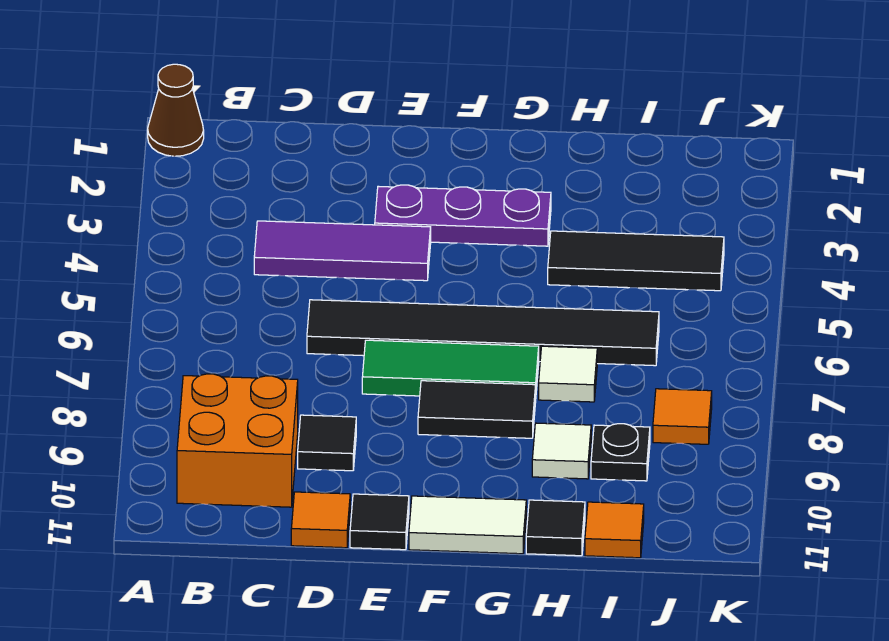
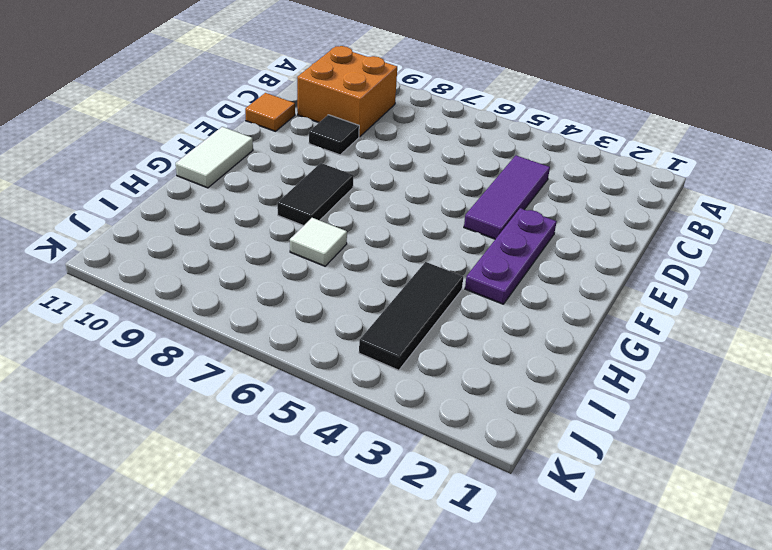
none -> brown cone A1 level 1
none -> black tile D6:I6 level 1
none -> green tile E7:G7 level 1

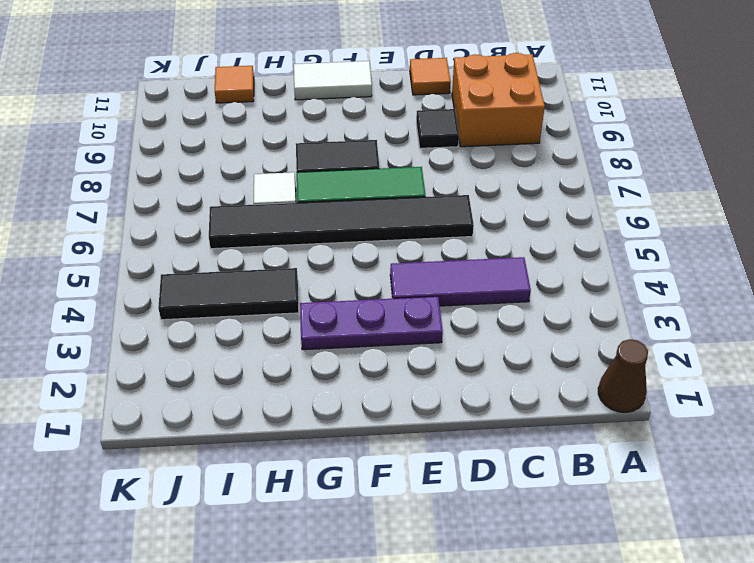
none -> black tile E11 level 1
none -> white tile H9 level 1
none -> black tile H11 level 1

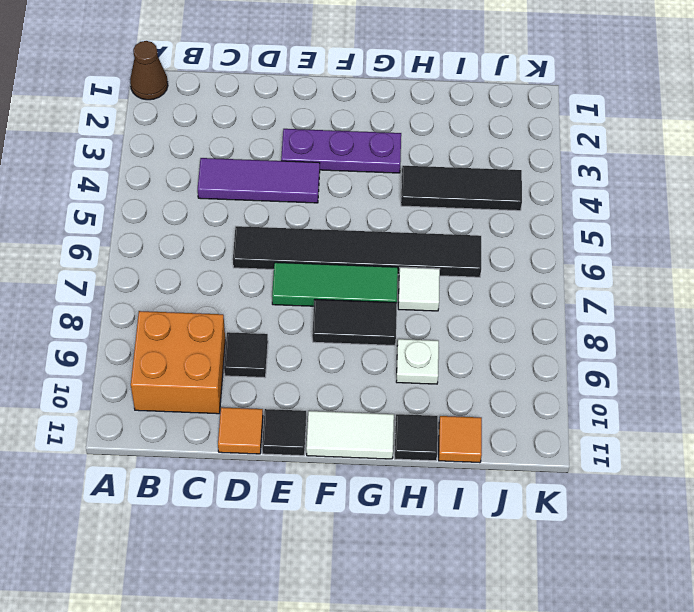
white plate H9 level 1 -> white tile H9 level 1
none -> black plate I9 level 1
none -> orange tile J8 level 1

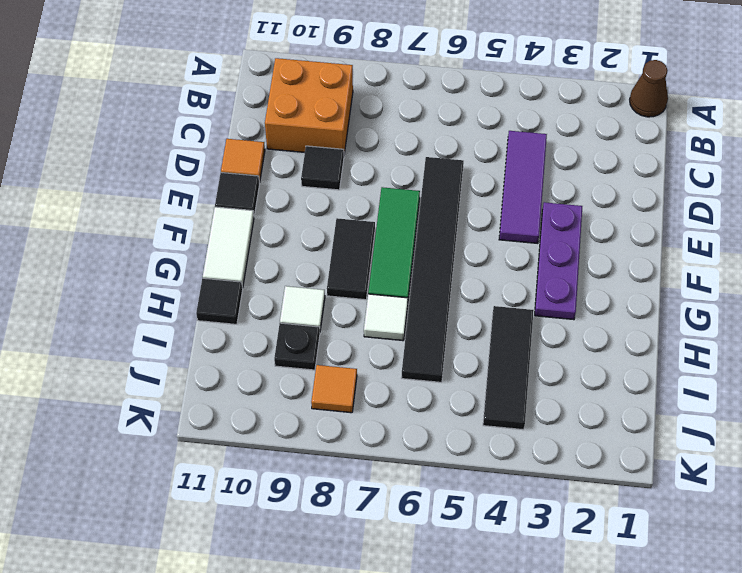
none -> orange tile I11 level 1

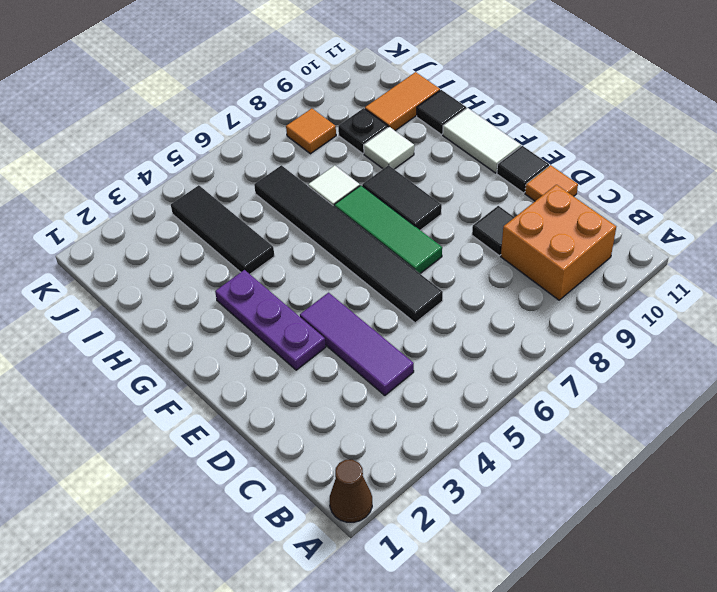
orange tile I10:I11 level 1 -> orange tile I11 level 1

